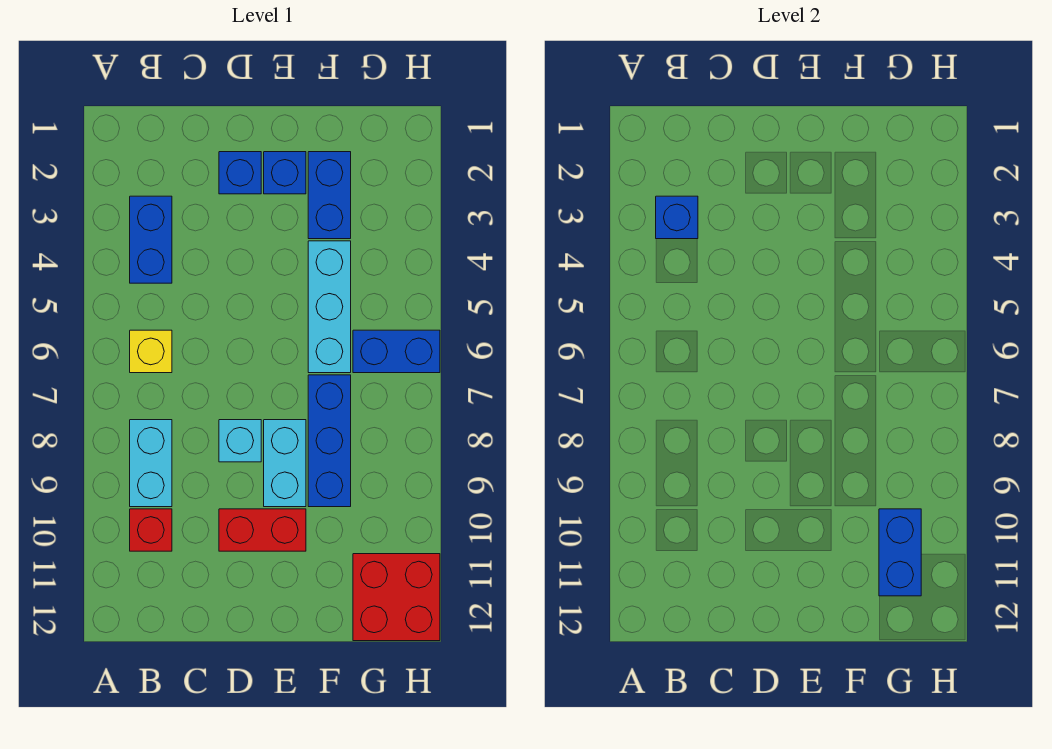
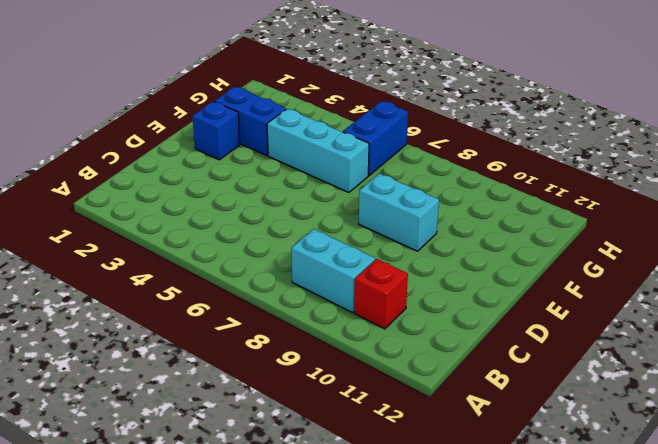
none -> blue brick B3:B4 level 1
none -> yellow brick B6 level 1
none -> blue brick D2 level 1

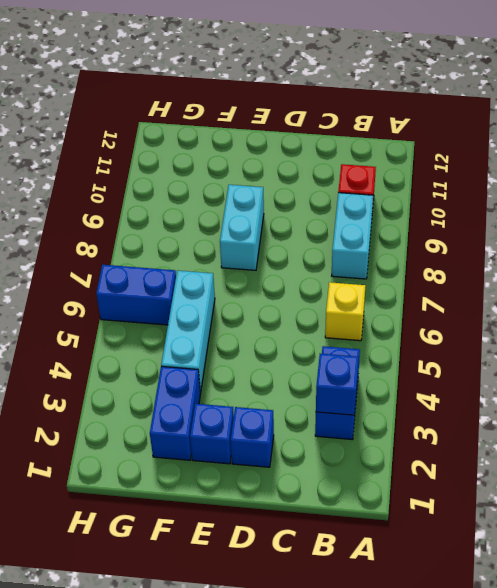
none -> cyan brick D8 level 1
none -> red brick D10:E10 level 1
none -> blue brick F7:F9 level 1

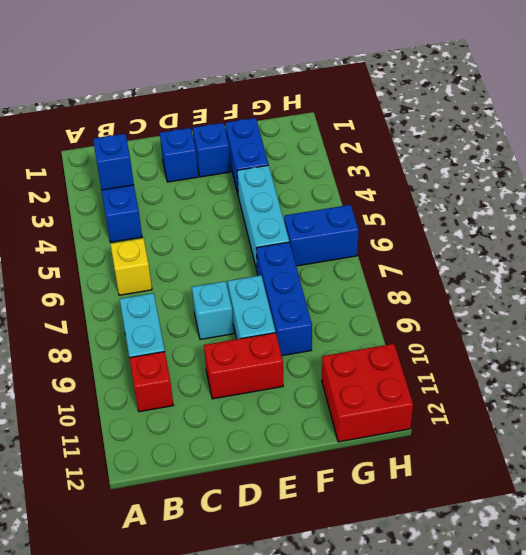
none -> blue brick G10:G11 level 2

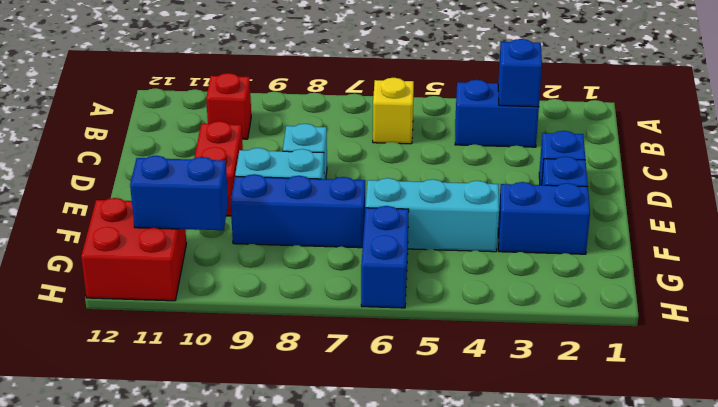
none -> cyan brick B8:B9 level 1

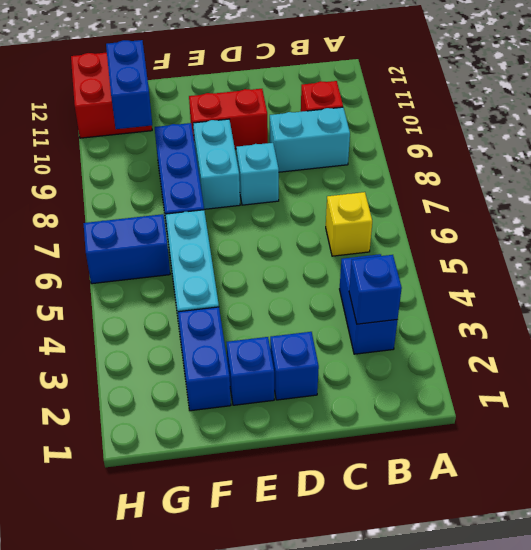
cyan brick B9:C9 level 1 -> cyan brick B8:B9 level 1

